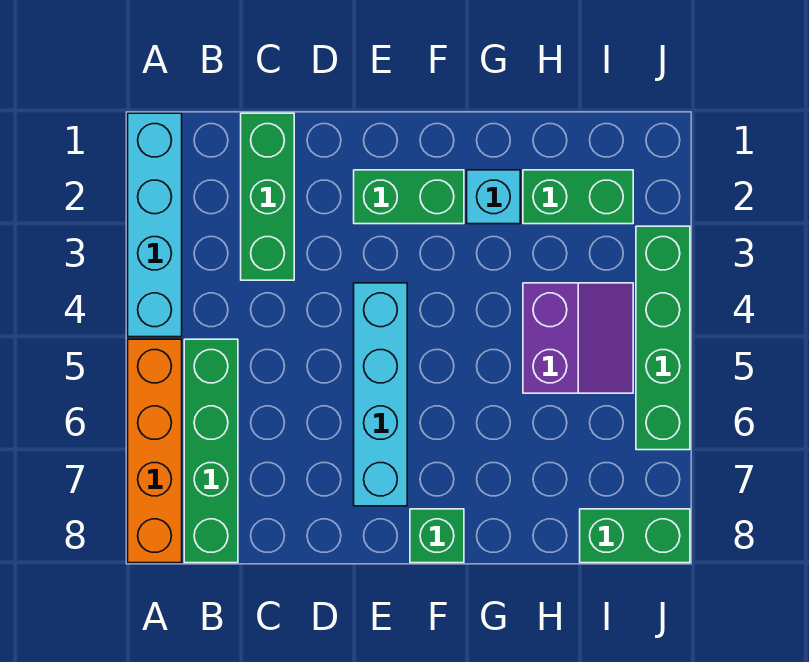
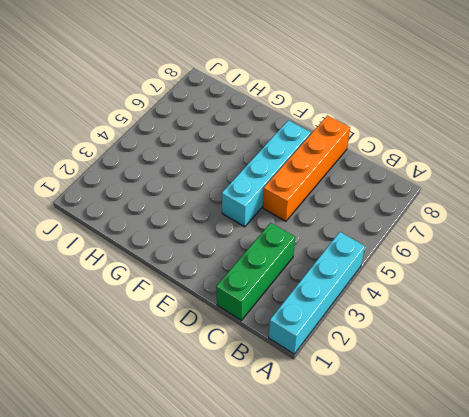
orange brick D5:D8 level 1 -> orange brick A5:A8 level 1
none -> green brick B5:B8 level 1
none -> green brick E2:F2 level 1
none -> green brick F8 level 1

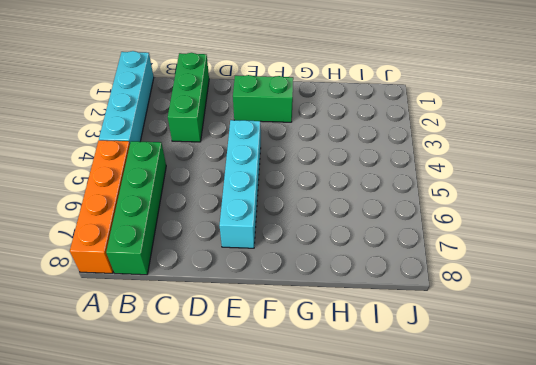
none -> green brick F8 level 1
none -> cyan brick G2 level 1
none -> green brick H2:I2 level 1

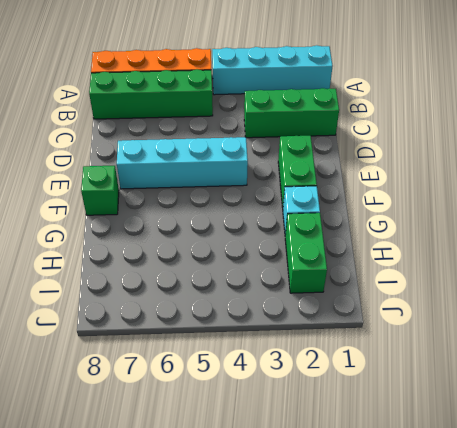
none -> purple slope H4:I5 level 1 top H
none -> green brick I8:J8 level 1
none -> green brick J3:J6 level 1

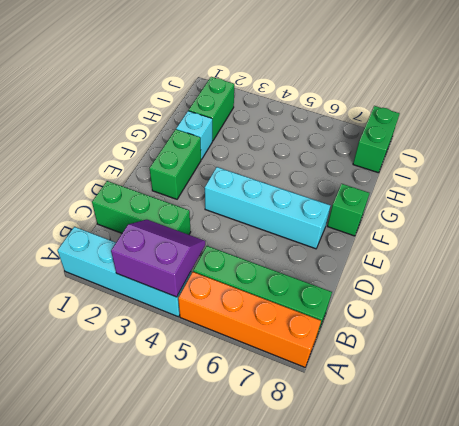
purple slope A3:B4 level 2 top A -> purple slope H4:I5 level 1 top H
none -> green brick J3:J6 level 1

